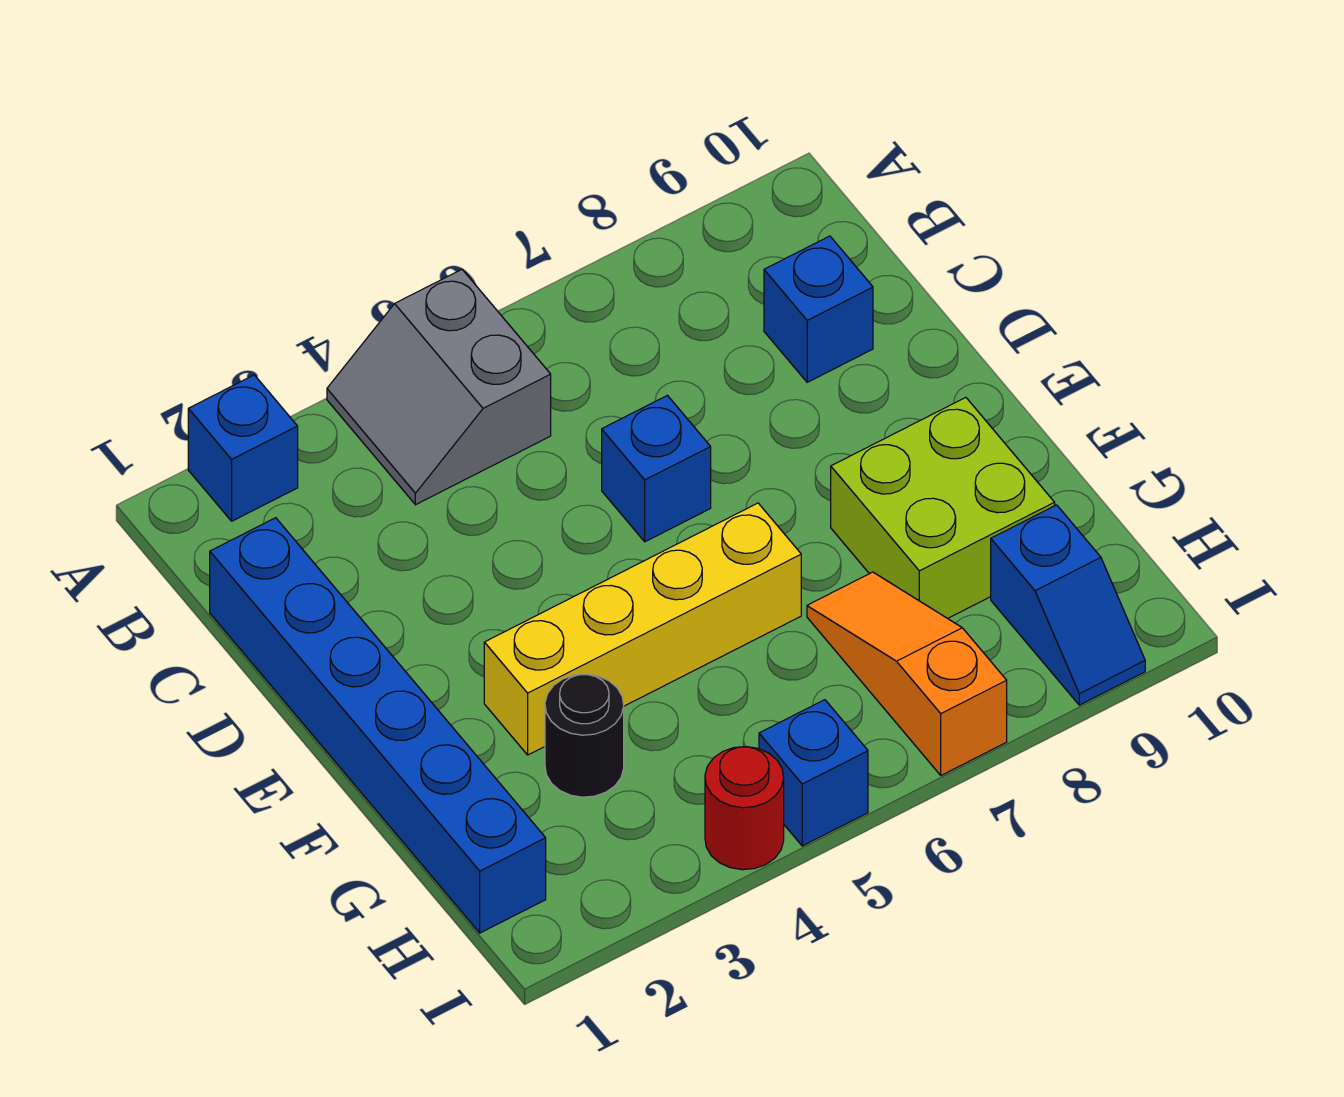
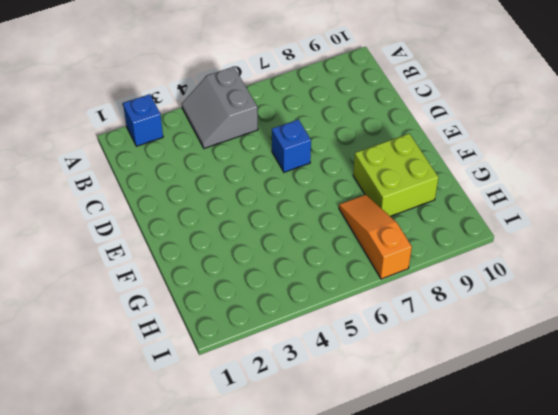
none -> blue brick C1:H1 level 1
none -> blue brick C9 level 1
none -> yellow brick F3:F6 level 1

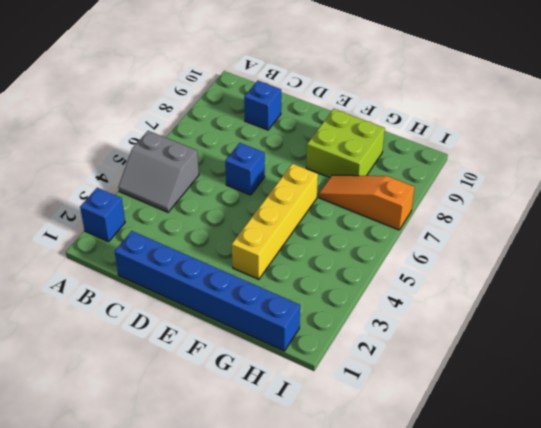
none -> black round brick G3 level 1
none -> blue slope H9:I9 level 1 top H
none -> red round brick I4 level 1

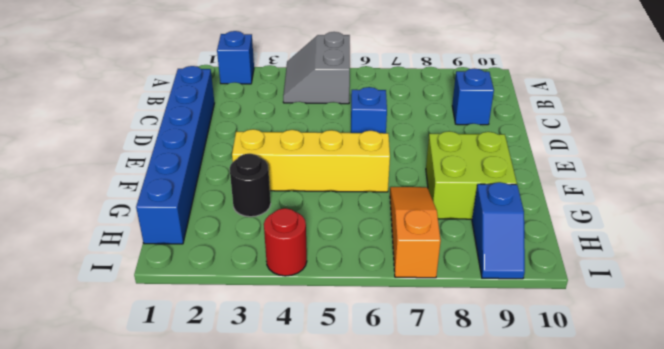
none -> blue brick I5 level 1

